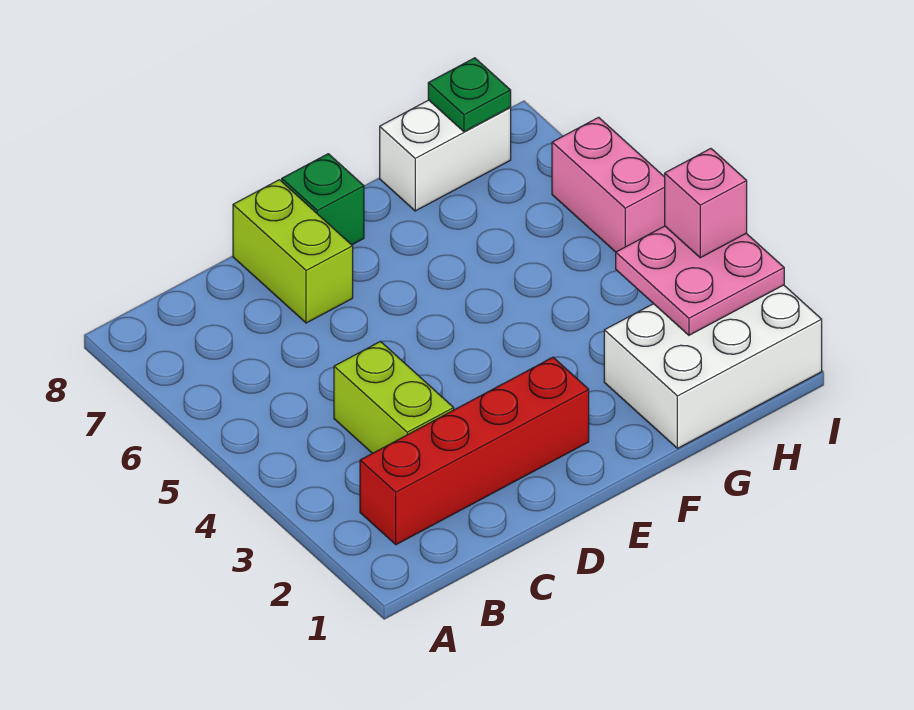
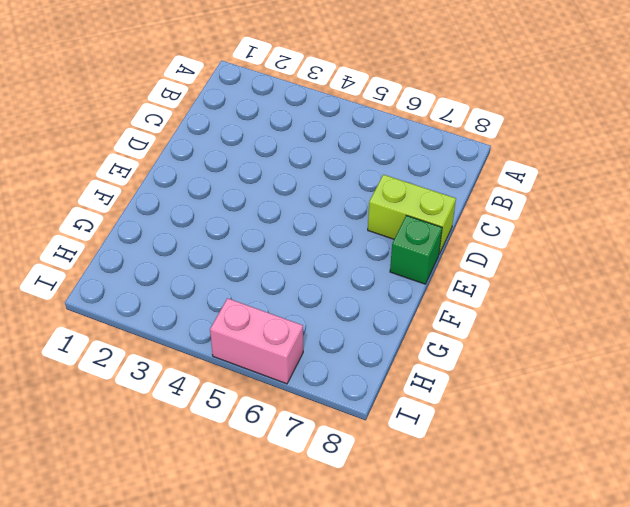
none -> red brick B2:E2 level 1
none -> lime brick C3:C4 level 1

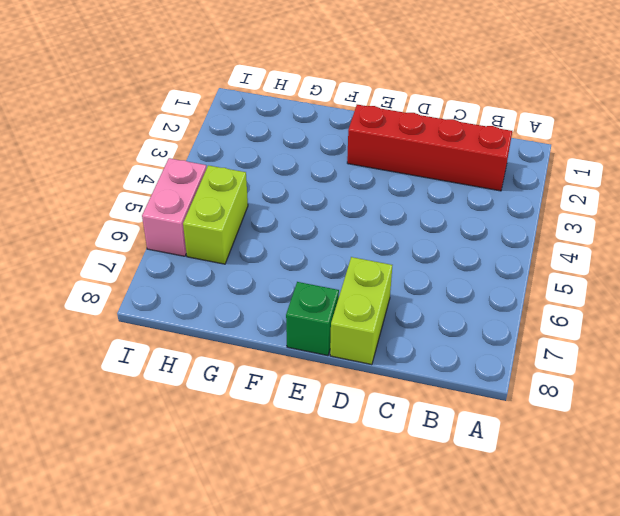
lime brick H5:H6 level 1 -> lime brick C3:C4 level 1
none -> white brick G1:I2 level 1
none -> white brick G8:H8 level 1

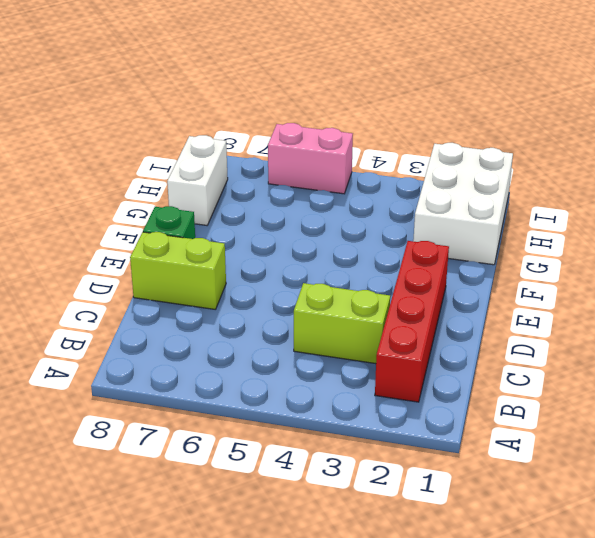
none -> pink plate H2:I3 level 2
none -> green plate H8 level 2

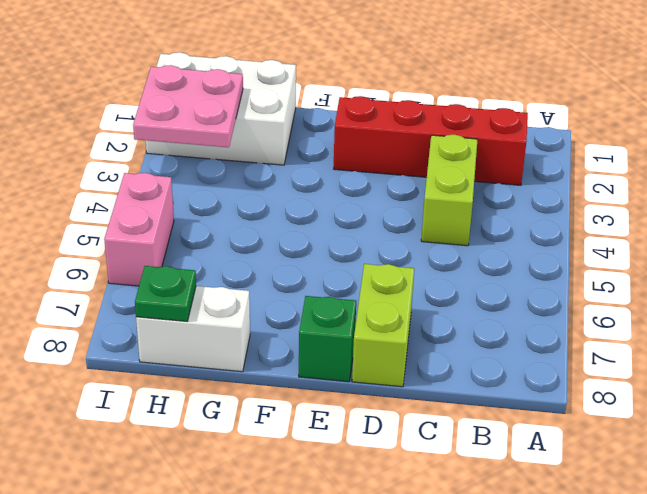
none -> pink brick I3 level 3

